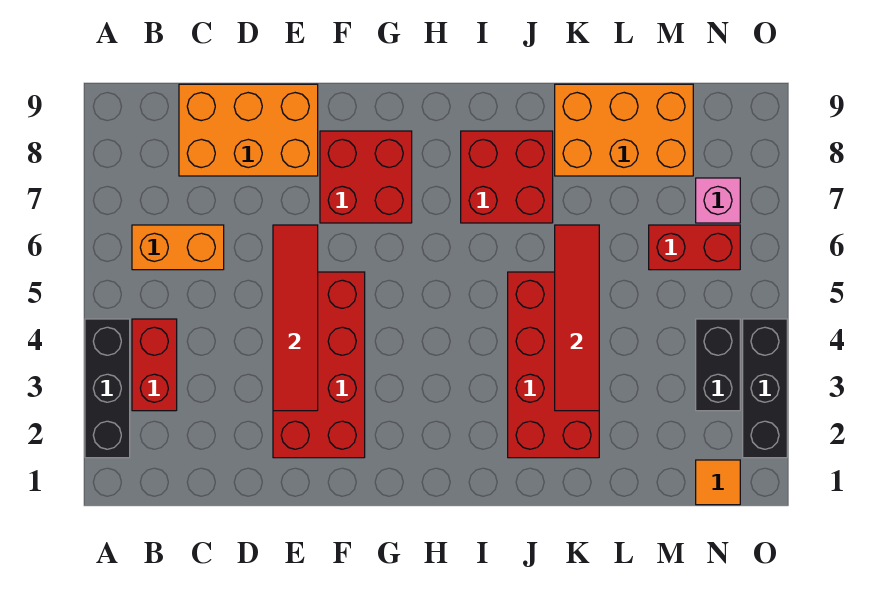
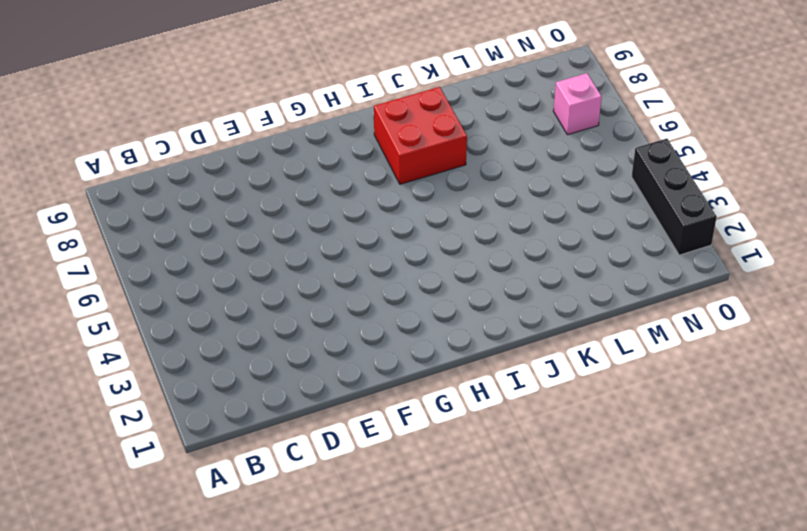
none -> black brick A2:A4 level 1
none -> red brick B3:B4 level 1
none -> orange brick B6:C6 level 1

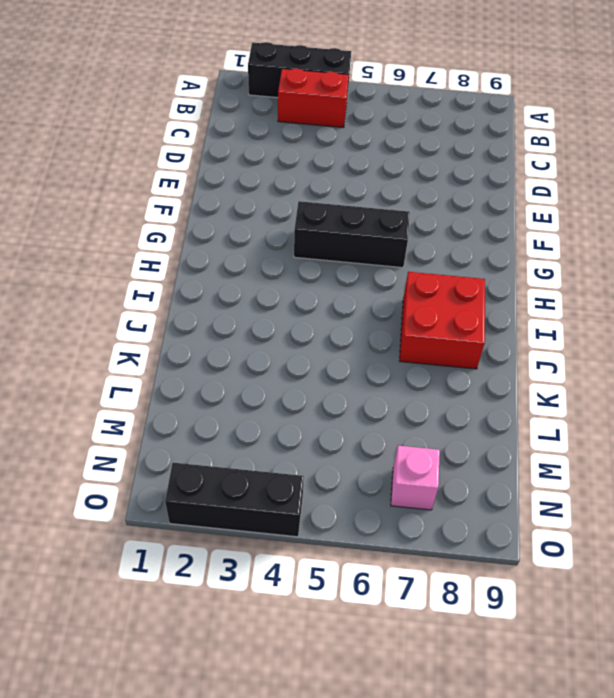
black brick G4:G6 level 1 -> none
none -> orange brick B6:C6 level 1
none -> orange brick C8:E9 level 1
none -> red brick E2:F5 level 1

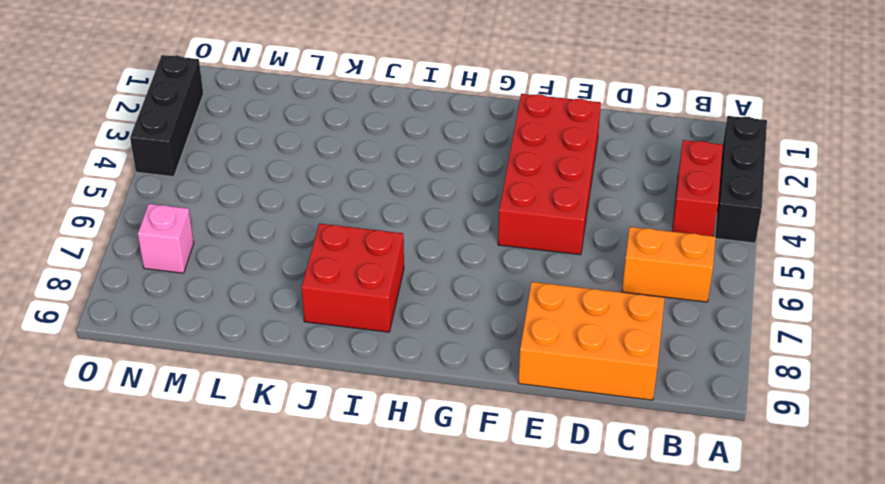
none -> red brick F7:G8 level 1
none -> red brick J2:K5 level 1
none -> orange brick K8:M9 level 1

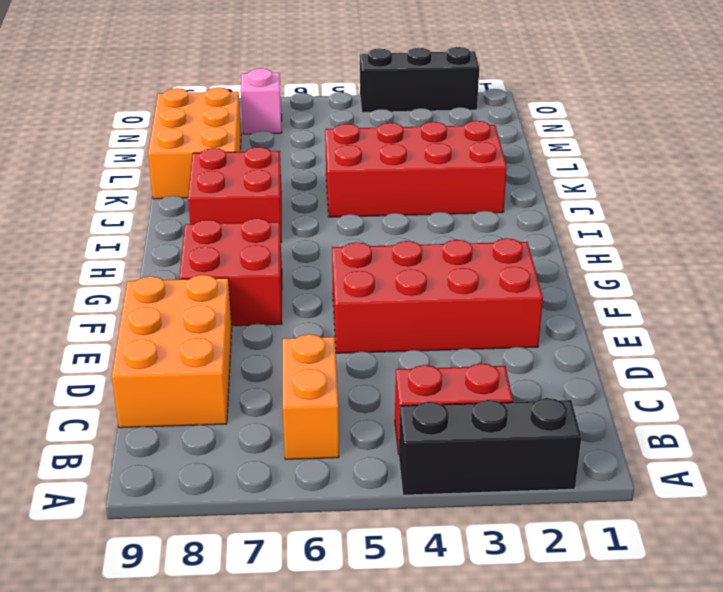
none -> red brick M6:N6 level 1
none -> orange tile N1 level 1
none -> black brick N3:N4 level 1

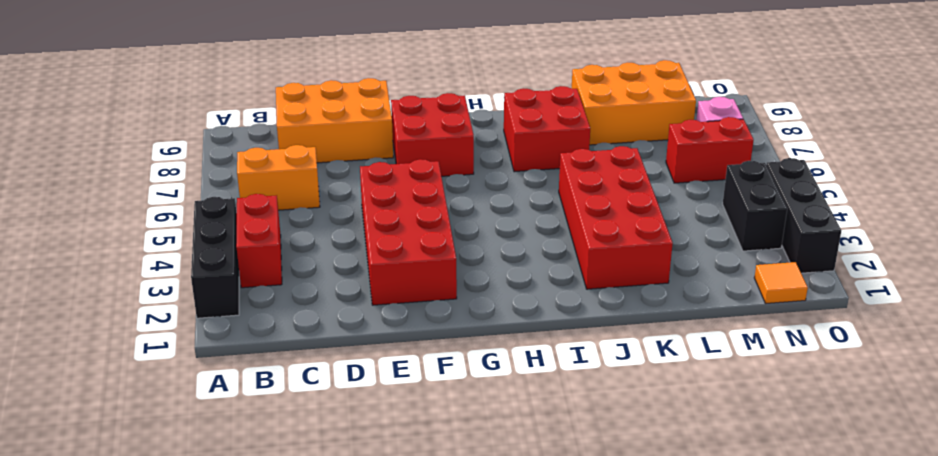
none -> red tile E3:E6 level 2
none -> red tile K3:K6 level 2

